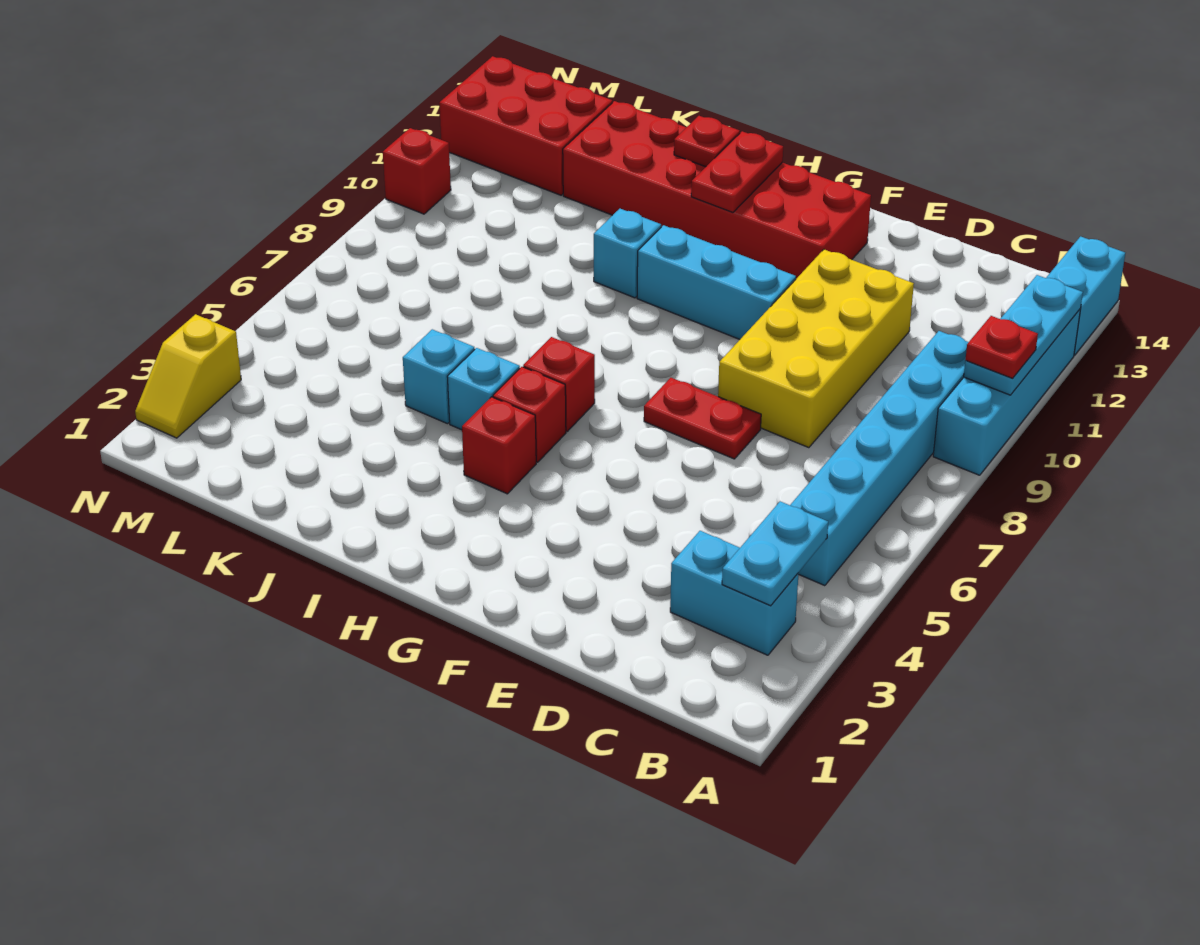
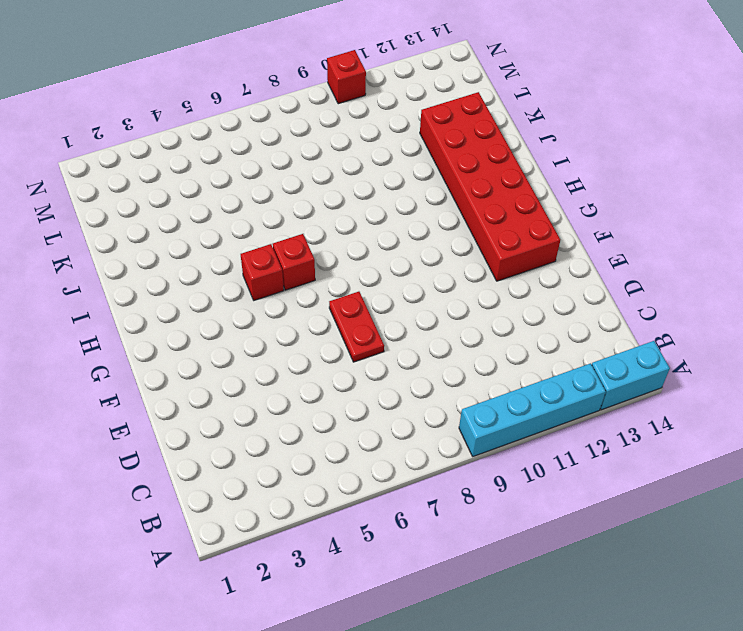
none -> cyan brick B3:C3 level 1
none -> cyan brick B5:B10 level 1
none -> yellow brick D8:E11 level 1

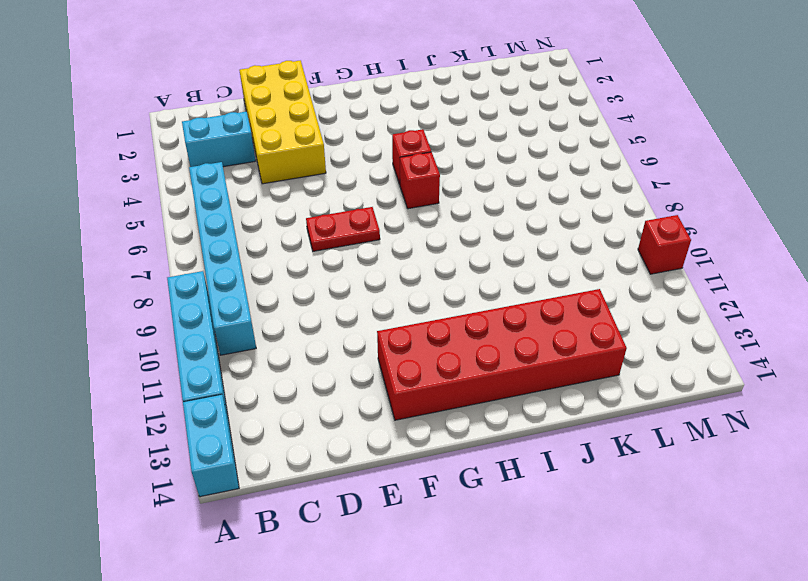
yellow brick D1:E4 level 1 -> yellow brick D8:E11 level 1
none -> cyan brick F10:H10 level 1
none -> red brick H4 level 1
none -> cyan brick I5 level 1

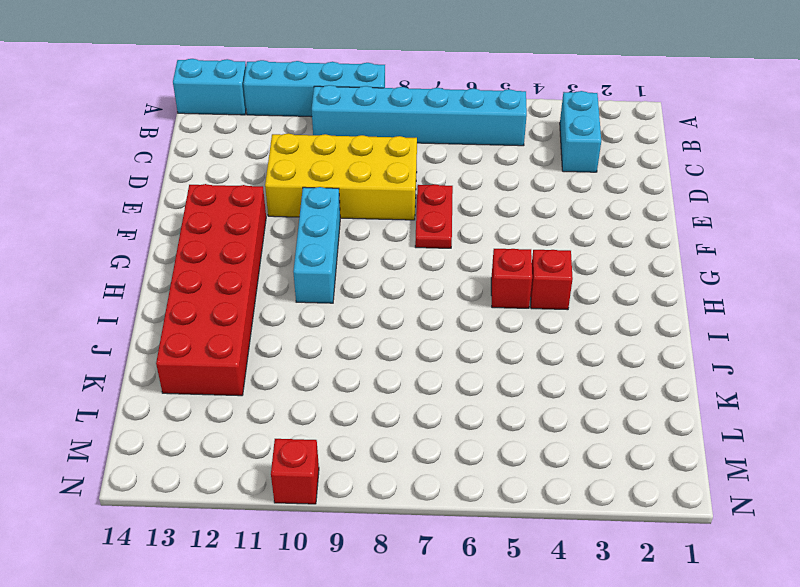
none -> red brick H6 level 1
none -> cyan brick I5 level 1
none -> cyan brick I10 level 1

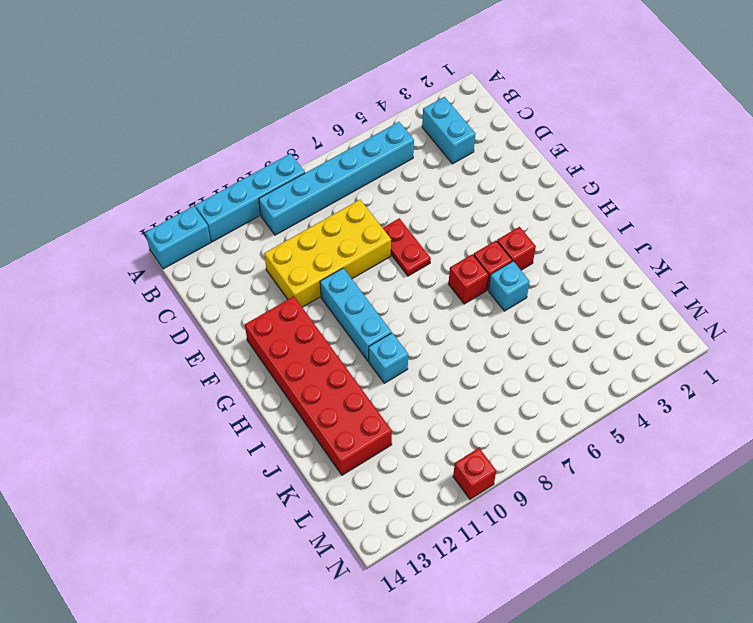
none -> cyan brick J5 level 1
none -> red brick L12:N13 level 1
none -> yellow slope N2:N3 level 1 top 3

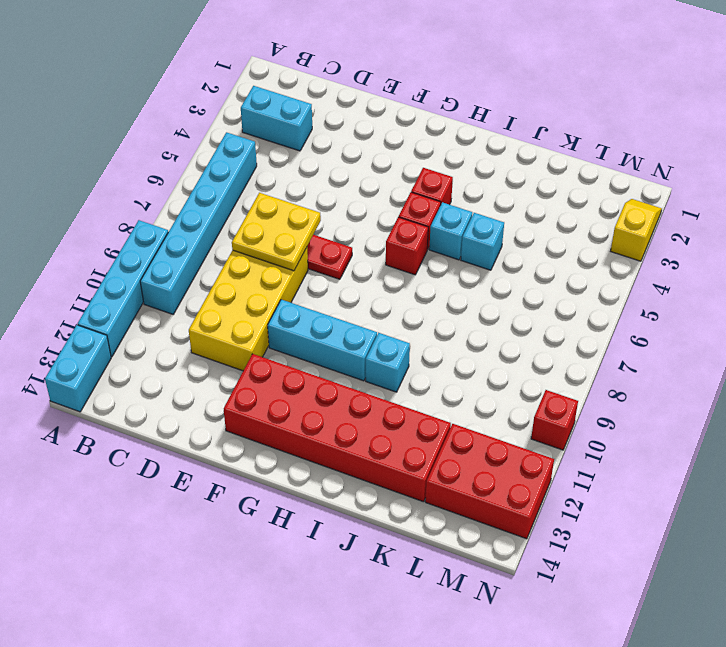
yellow plate D7:E8 level 2 -> none
none -> cyan plate A10:A12 level 2
none -> cyan plate B3:B4 level 2
none -> red plate H12:H13 level 2

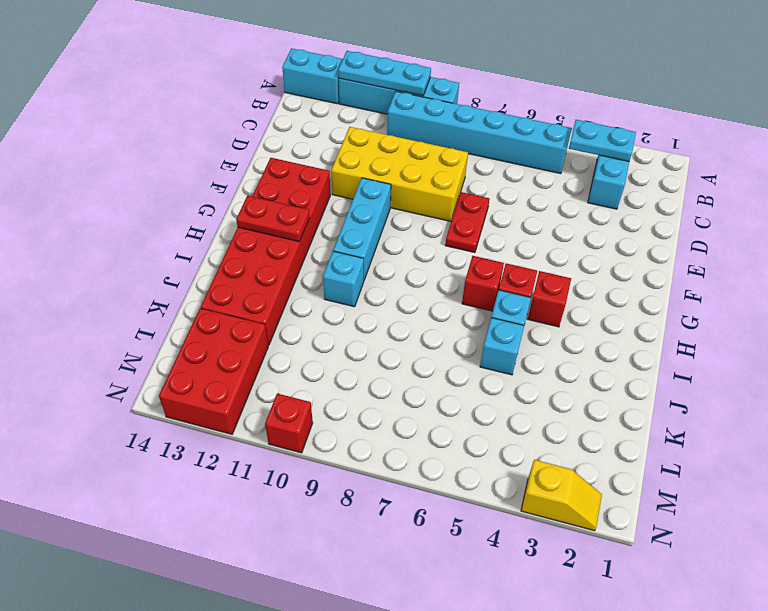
none -> red plate I13 level 2
none -> red plate A10 level 3

